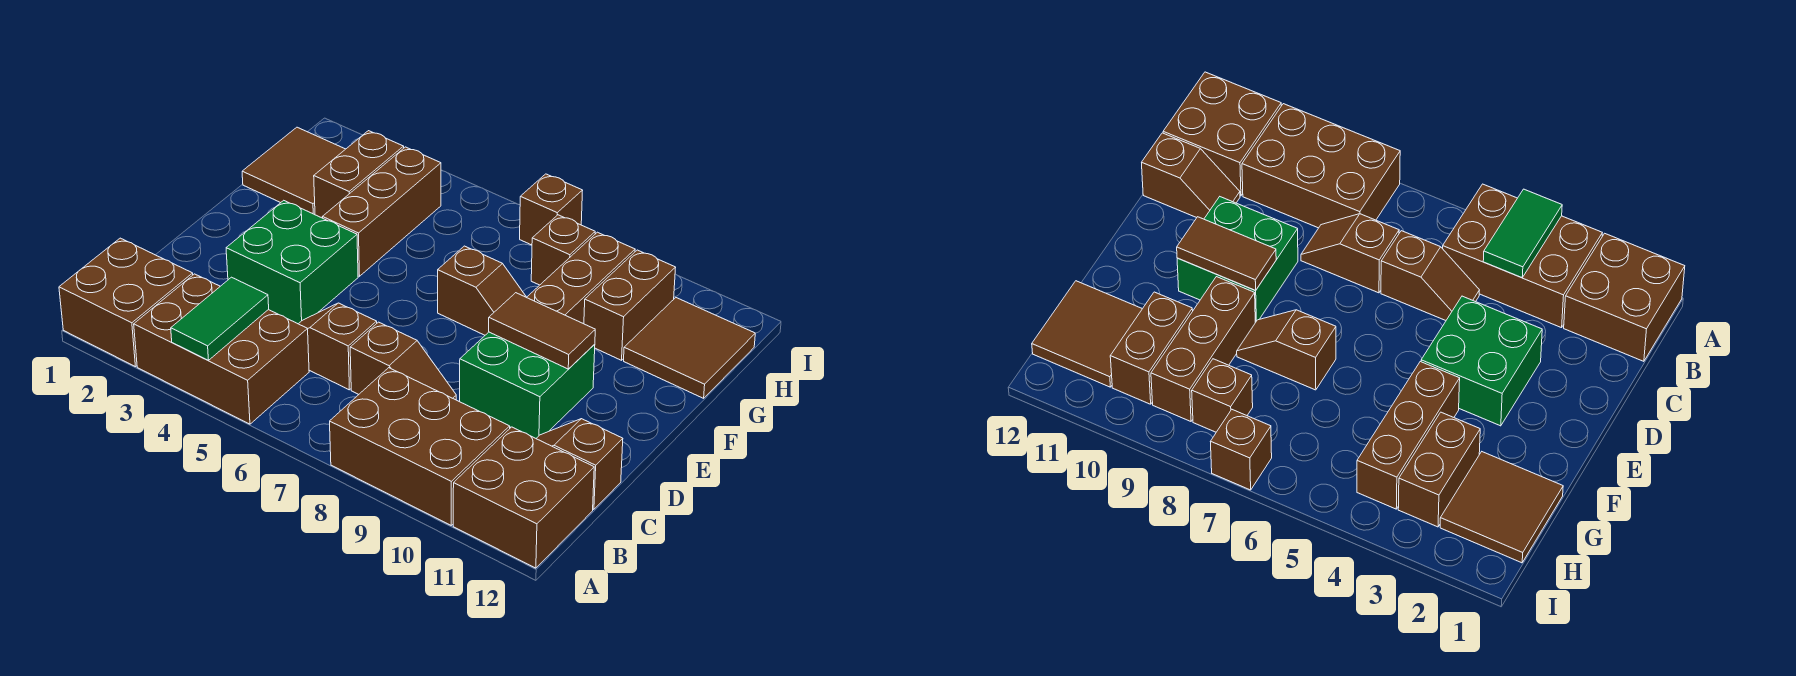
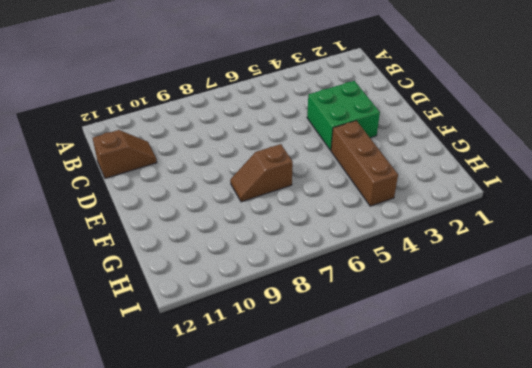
none -> brown brick A1:B2 level 1
none -> brown brick A3:B5 level 1
none -> brown brick A8:B10 level 1

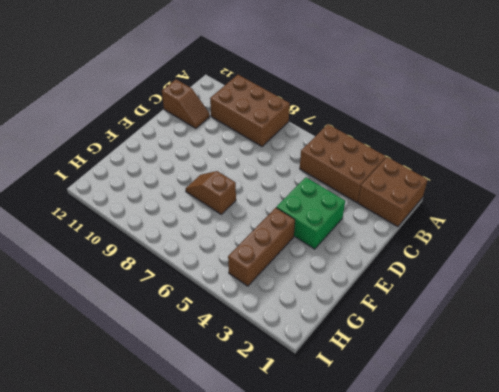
none -> brown brick A11:B12 level 1
none -> brown slope C5:C6 level 1 top 6
none -> brown slope C7:C8 level 1 top 7

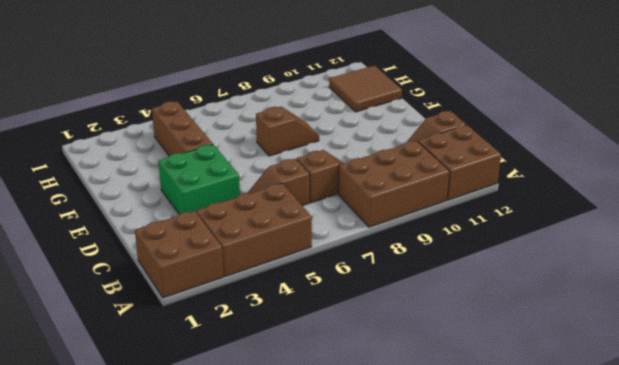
none -> green brick D9:E10 level 1
none -> brown brick F9:H9 level 1
none -> brown tile G1:H2 level 1

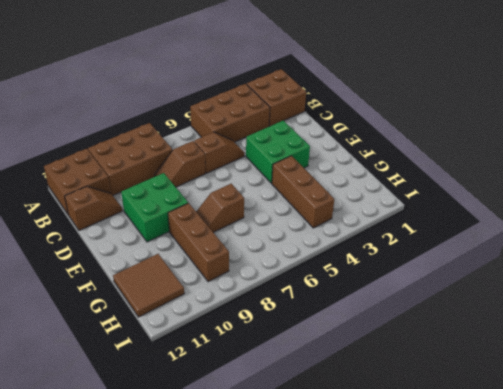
none -> brown tile G1:H2 level 1
none -> brown brick G3:H3 level 1
none -> brown brick G10:H10 level 1

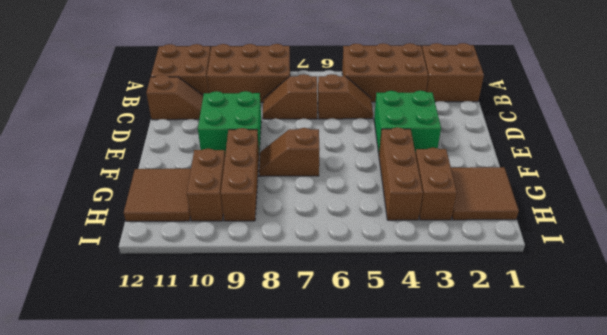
none -> brown brick H8 level 1
none -> brown brick I7 level 1
none -> green tile A4:B4 level 2

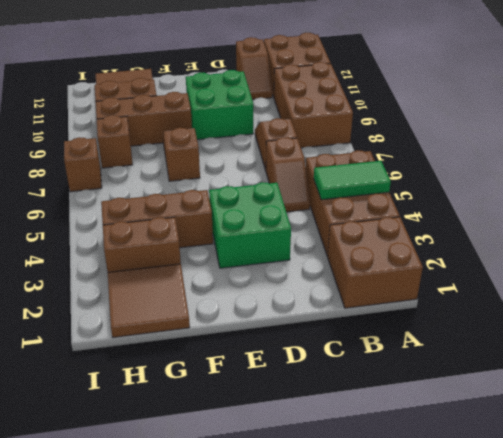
none -> brown tile E9:E10 level 2

